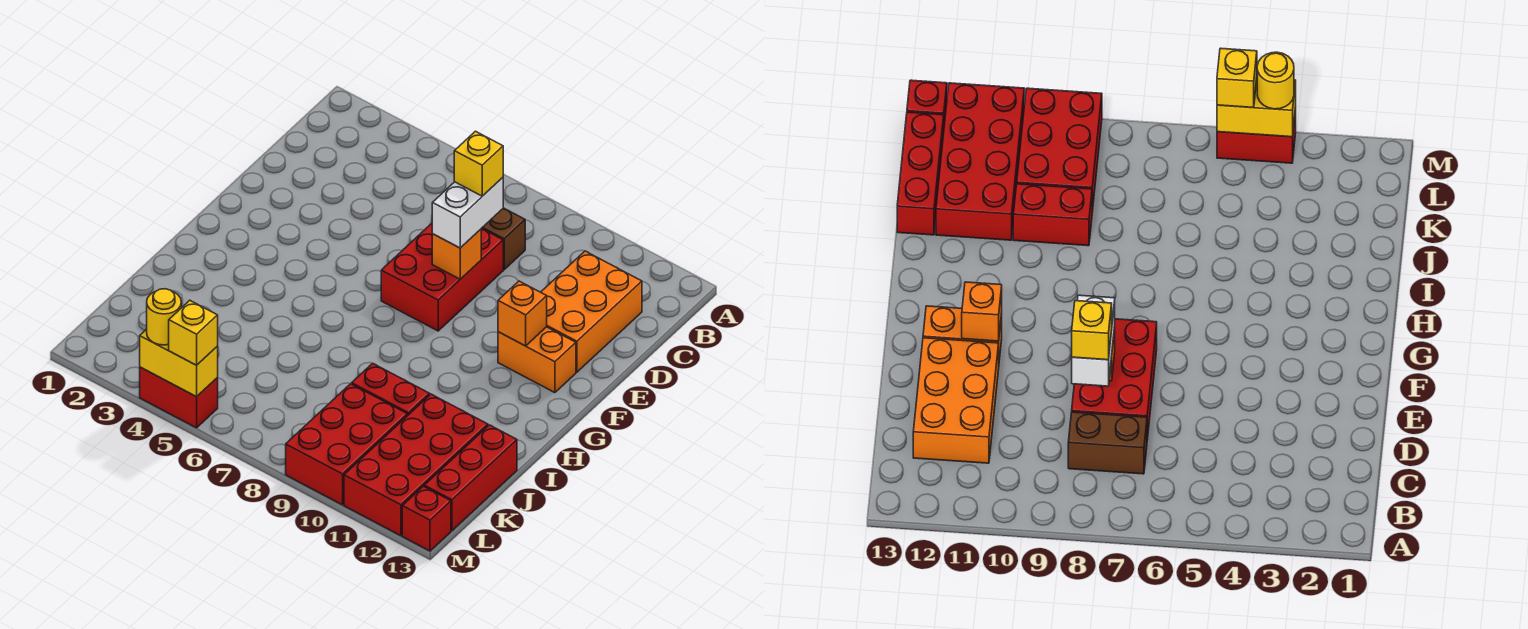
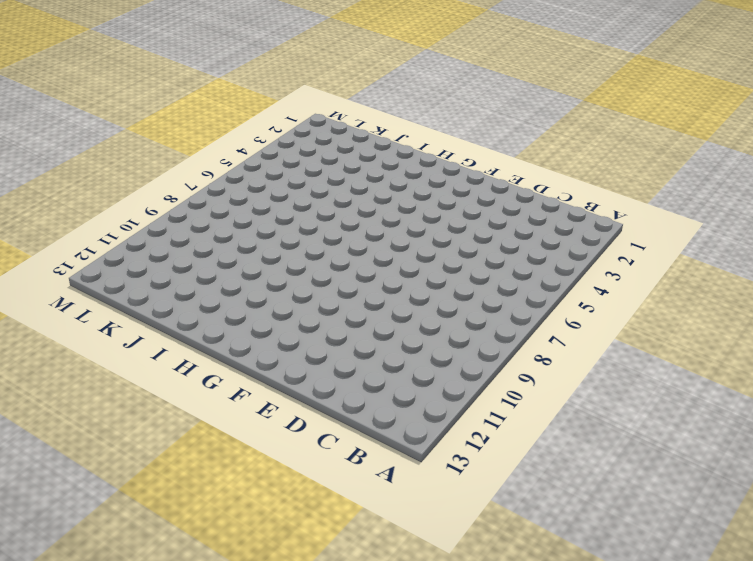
none -> brown brick C7:C8 level 1
none -> orange brick C11:E12 level 1
none -> red brick D7:F8 level 1

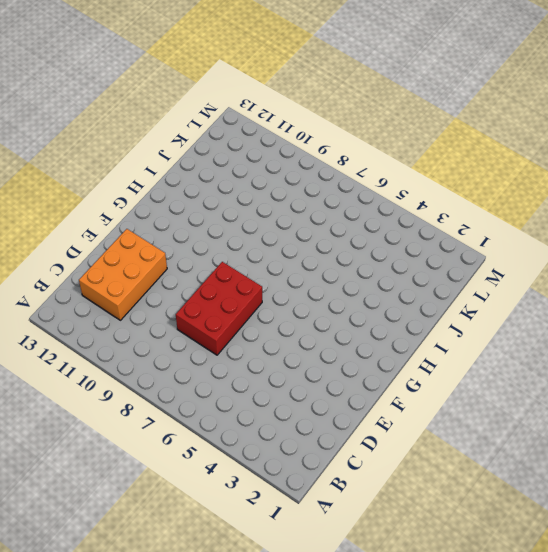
none -> brown brick C7:C8 level 1
none -> orange brick F11:F12 level 1
none -> red brick J9:J10 level 1

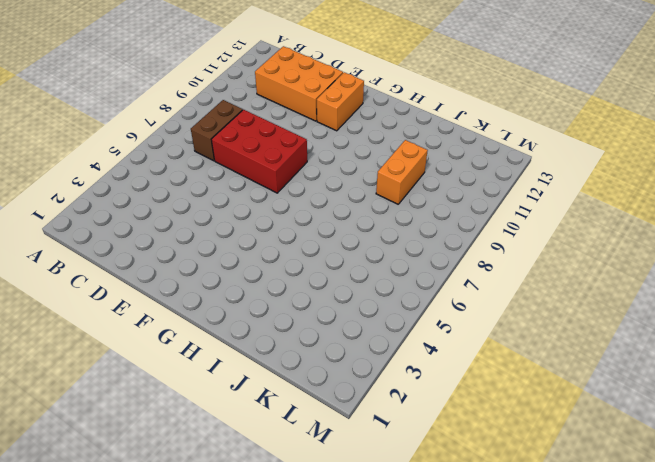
orange brick J9:J10 level 1 -> red brick J9:J10 level 1
none -> red brick J11:M12 level 1
none -> red brick J13:L13 level 1
none -> red brick K9:M10 level 1

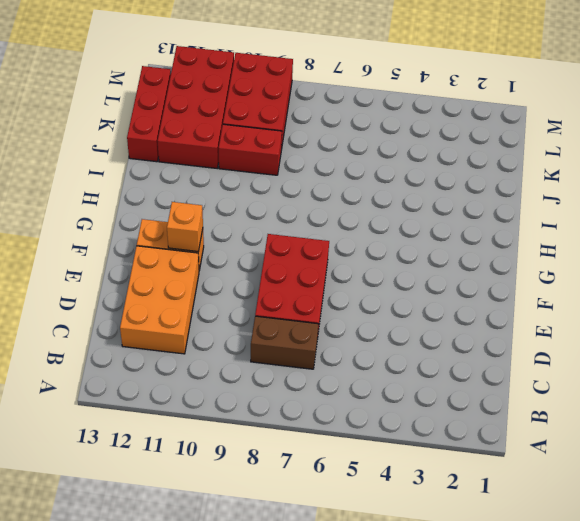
none -> red brick M4:M5 level 1
none -> red brick M13 level 1
none -> orange brick E8 level 2

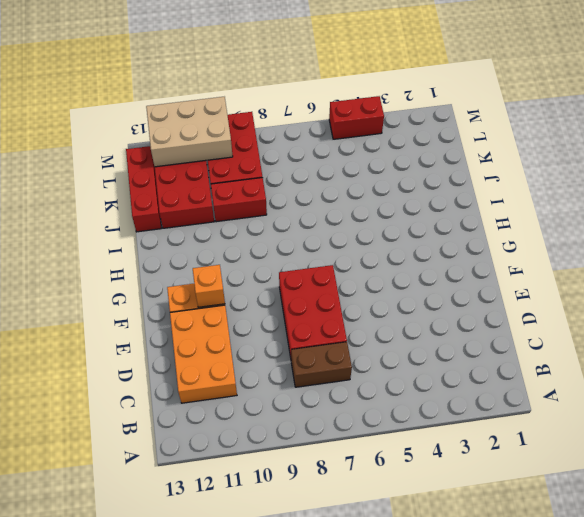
tan brick L10:M12 level 2 -> none
none -> red brick M13 level 1
none -> orange brick E8 level 2
none -> yellow brick M4:M5 level 2

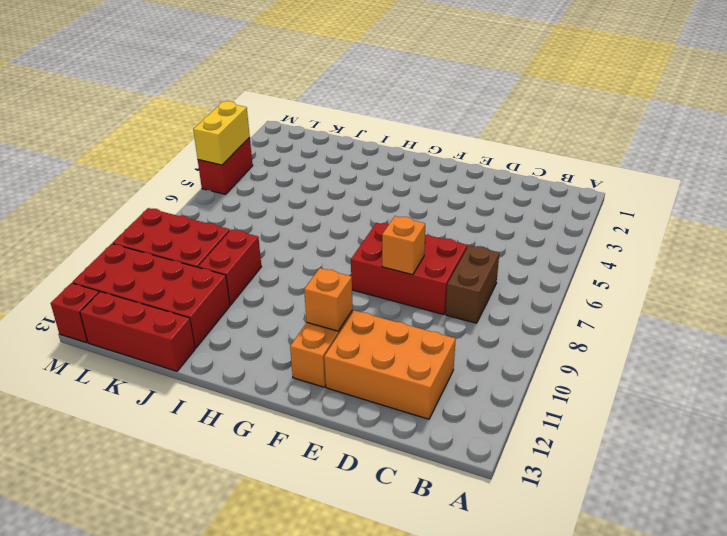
none -> white brick D8:E8 level 3
none -> yellow round brick M4 level 3
none -> yellow brick M5 level 3

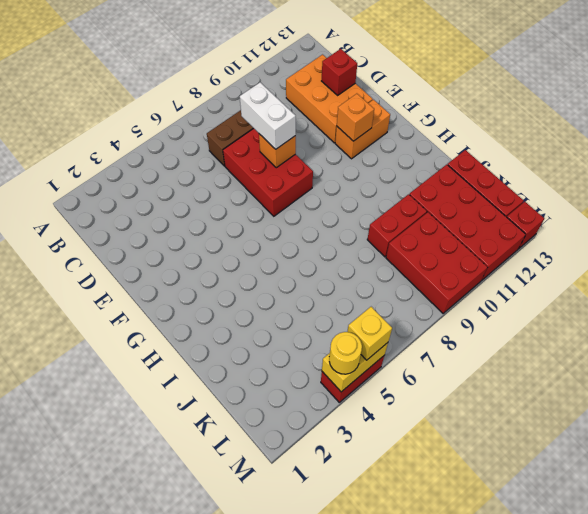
red brick D12 level 2 -> none
none -> yellow brick D8 level 4

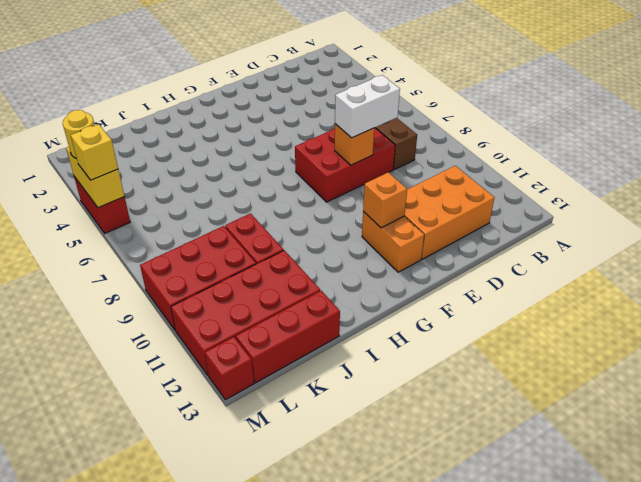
none -> yellow brick D8 level 4

